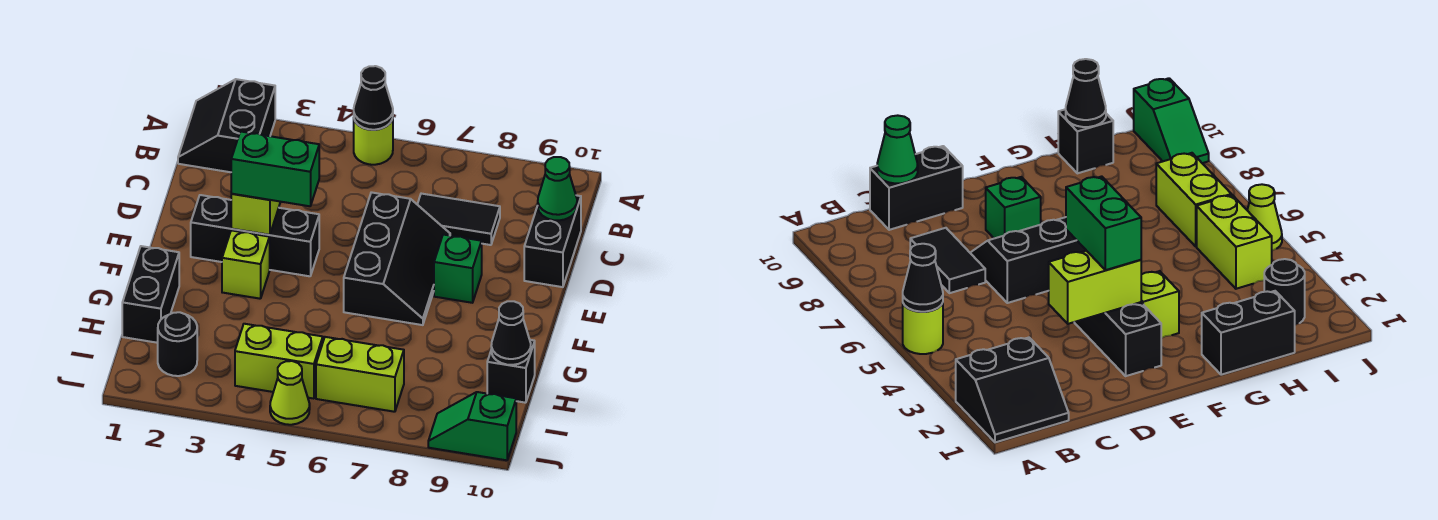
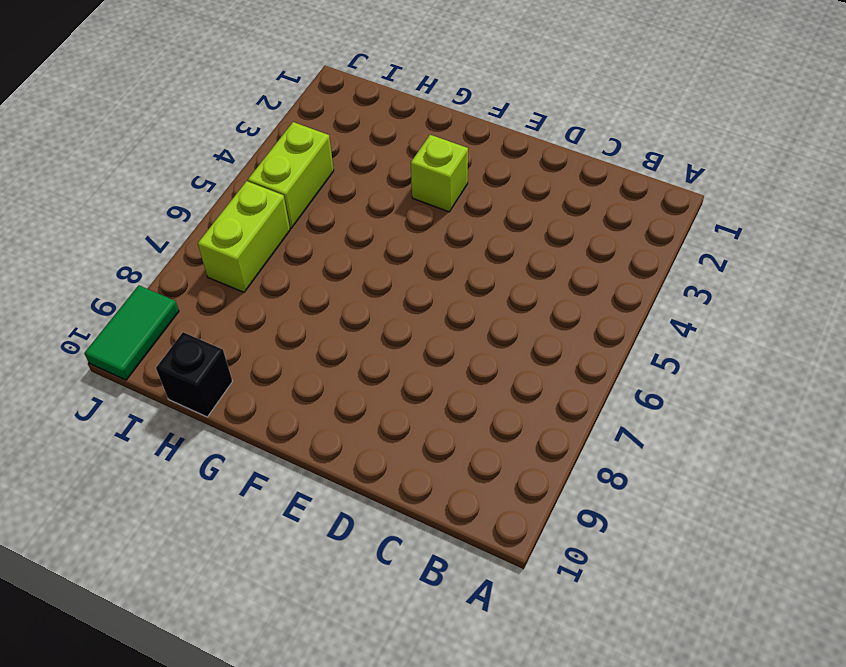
green tile J9:J10 level 1 -> green slope J9:J10 level 1 top 10
none -> black slope A1:B2 level 1 top 2
none -> lime round brick A5 level 1
none -> black tile C7:C8 level 1

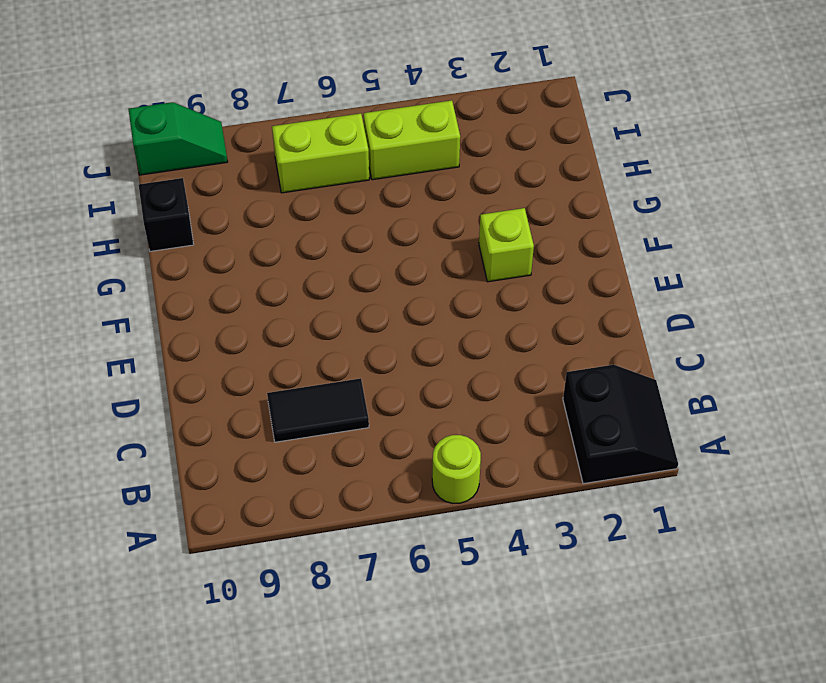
none -> black brick C10:D10 level 1
none -> black slope D6:F7 level 1 top 6
none -> black brick E2:E4 level 1

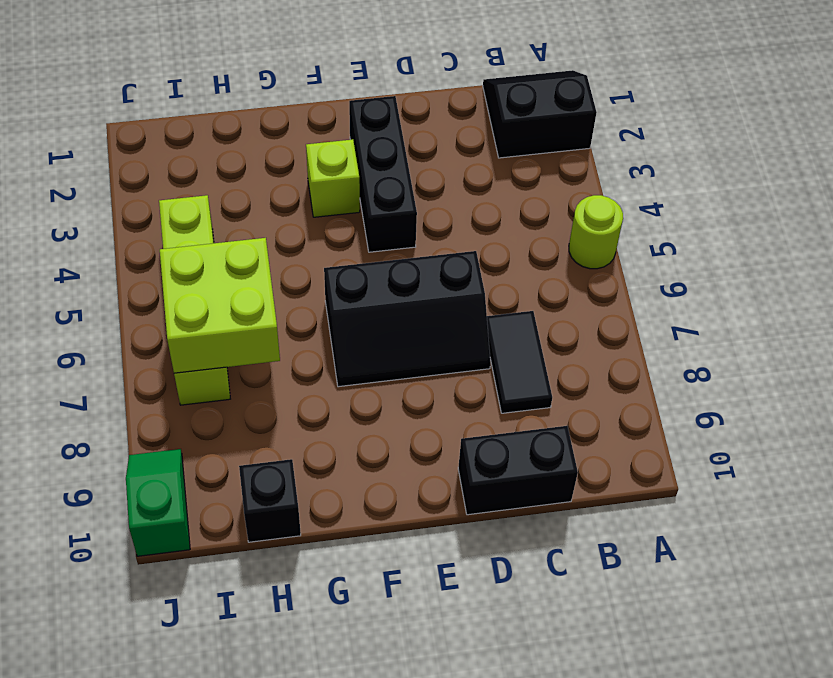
lime brick H6:I7 level 2 -> none
none -> green brick E8 level 1
none -> black brick G1:H1 level 1
none -> black round brick I2 level 1

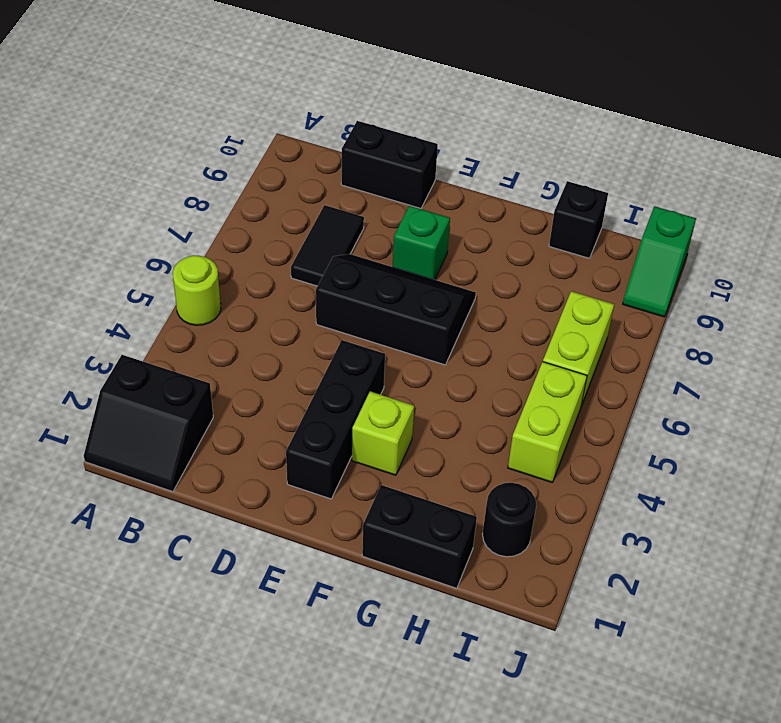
none -> lime cone J5 level 1
none -> black cone A5 level 2
none -> green cone C10 level 2

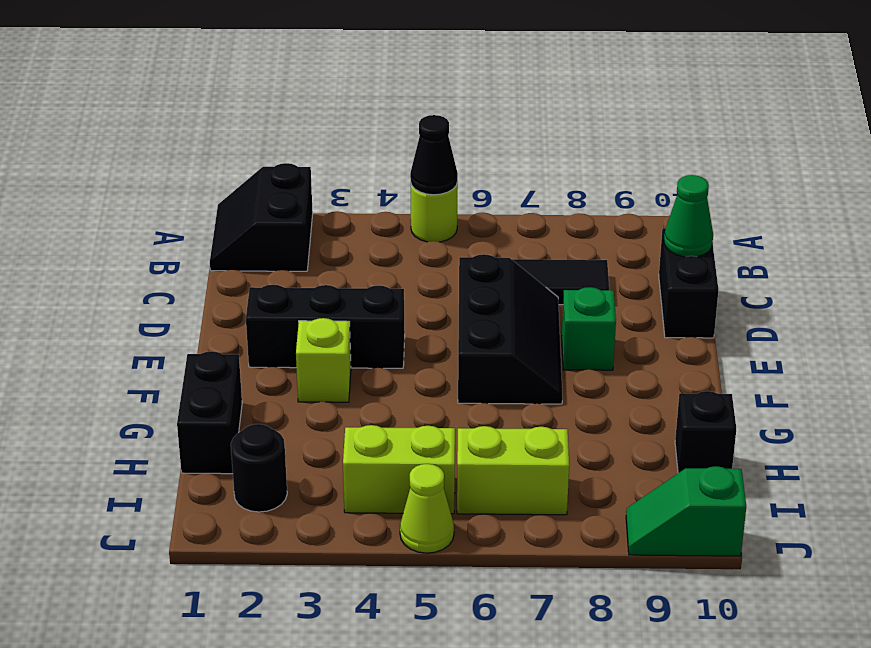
none -> lime brick D3:E3 level 2
none -> black cone H10 level 2
none -> green brick E3:E4 level 3

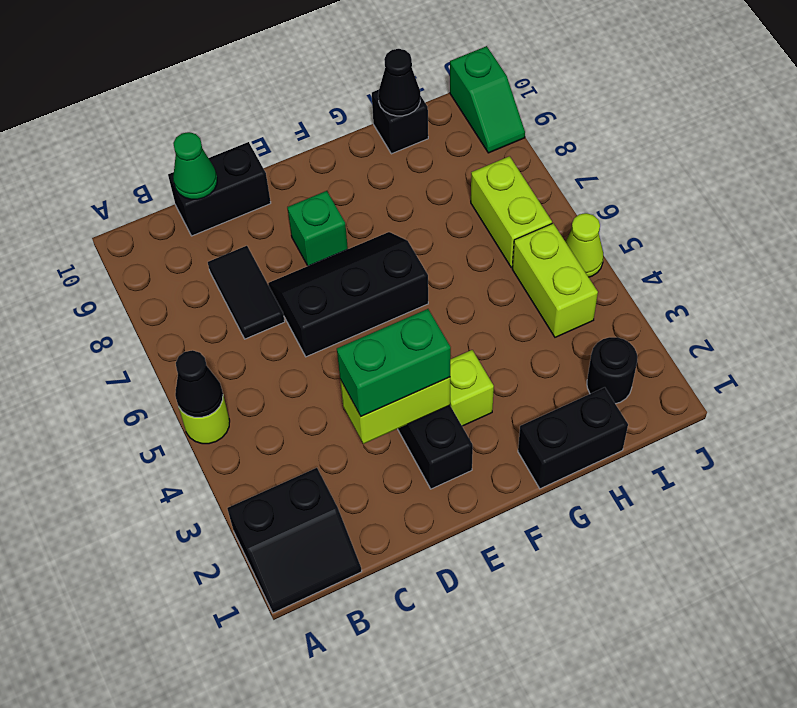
green brick D3:E3 level 3 -> green brick E3:E4 level 3

